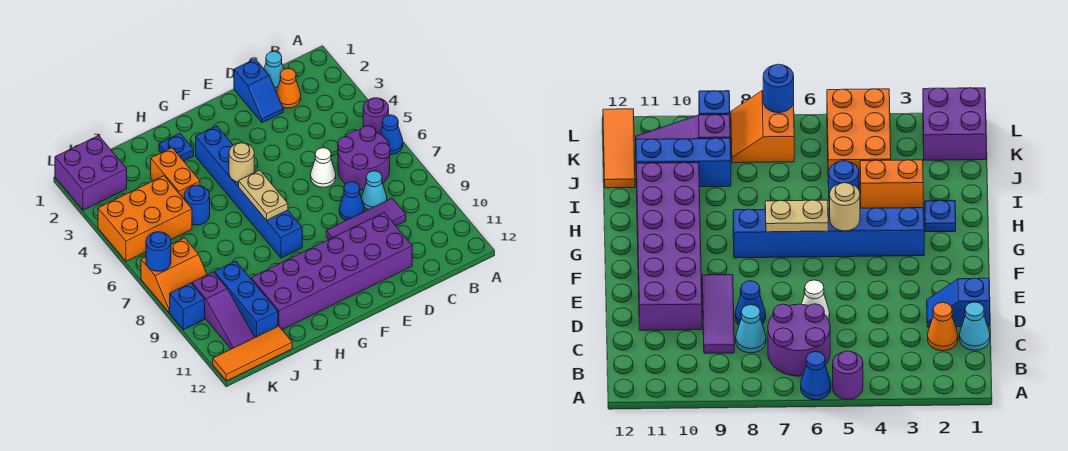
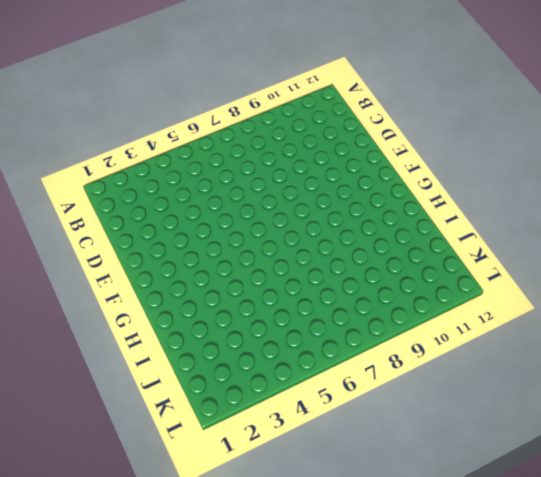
none -> purple round brick A5 level 1
none -> blue cone A6 level 1
none -> purple round brick B6:C7 level 1

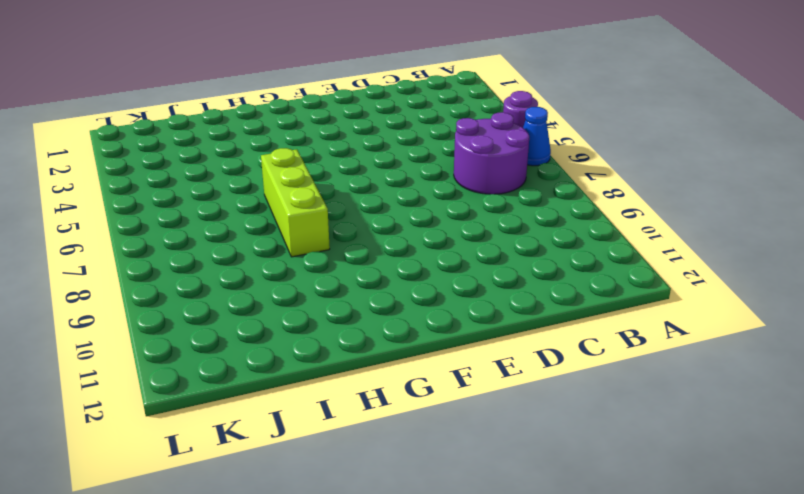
lime brick H6:H8 level 1 -> none
none -> cyan cone C1 level 1
none -> orange cone C2 level 1
none -> cyan cone C8 level 1

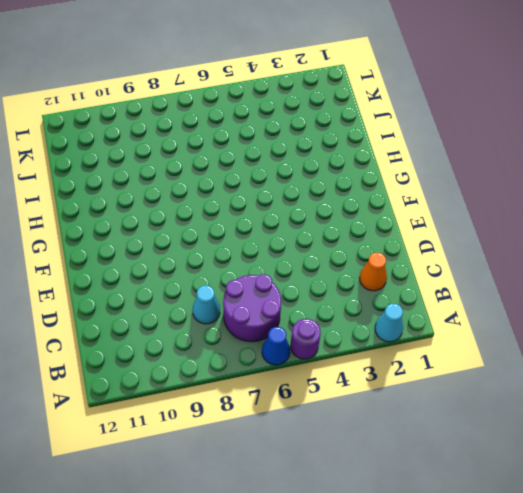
cyan cone A2 level 1 -> cyan cone C1 level 1
none -> purple tile C9:E9 level 1
none -> blue slope D1:D2 level 1 top 1
none -> white cone D6 level 1

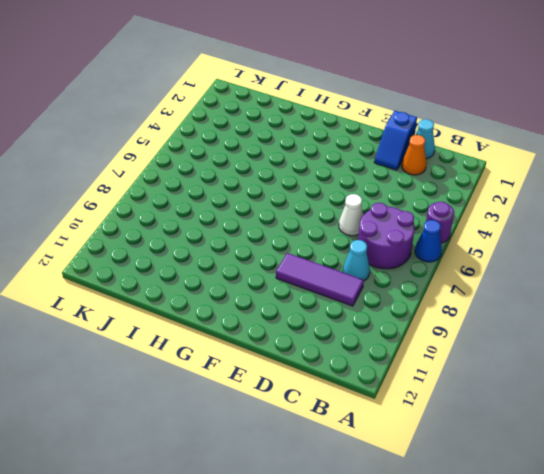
none -> blue cone D8 level 1
none -> purple brick D10:I11 level 1
none -> blue brick G3:G8 level 1

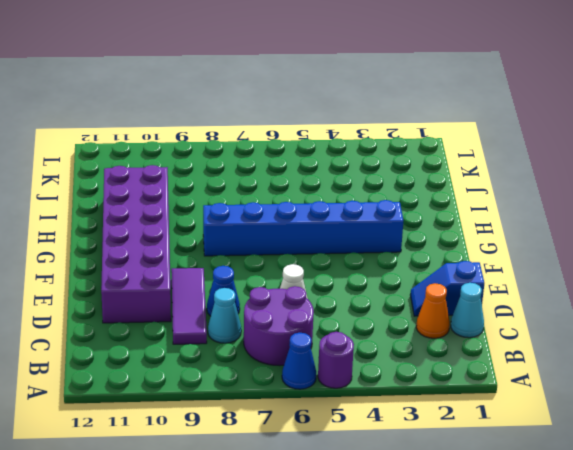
none -> blue plate H2 level 1
none -> orange brick I3:I4 level 1
none -> blue round brick I5 level 1

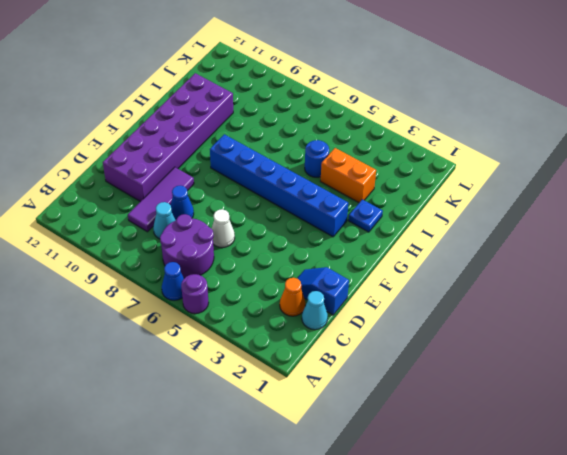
none -> orange brick J4:L5 level 1
none -> blue brick J9:J11 level 1
none -> orange tile J12:L12 level 1

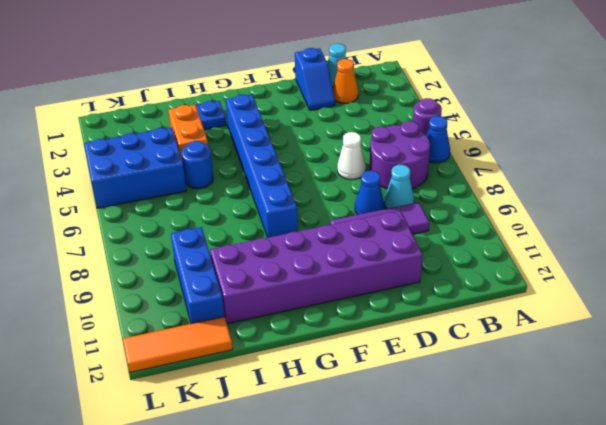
blue brick J4:L5 level 1 -> orange brick J4:L5 level 1
none -> purple brick K1:L2 level 1
none -> orange slope K7:L8 level 1 top 7
none -> purple slope K9:K11 level 1 top 9

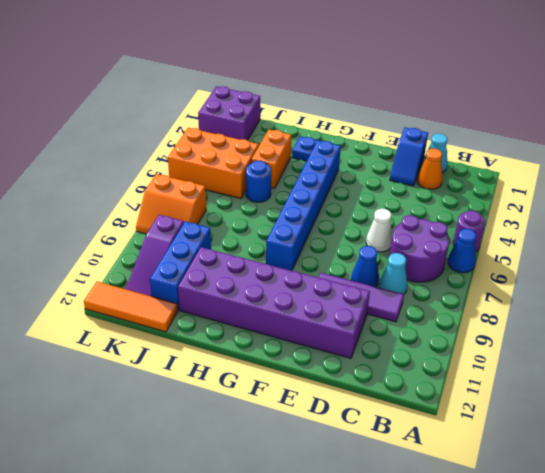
none -> blue brick L9 level 1
none -> tan round brick G5 level 2
none -> tan plate G6:G7 level 2

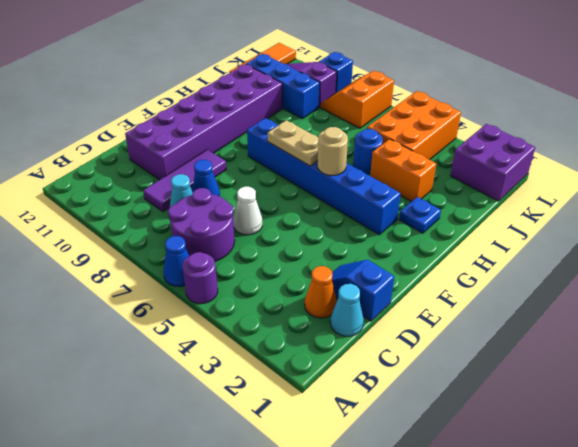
none -> blue round brick L7 level 2

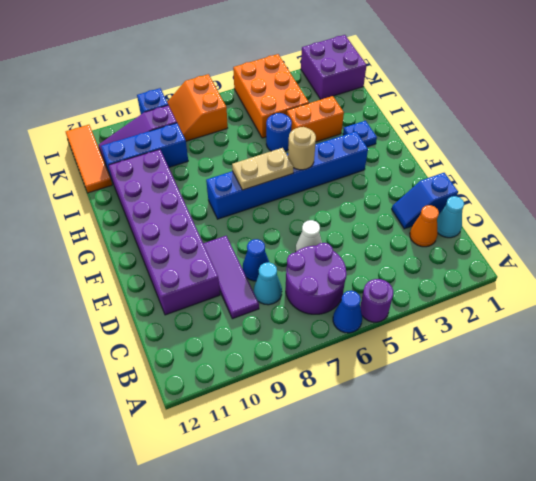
none -> blue round brick L7 level 2

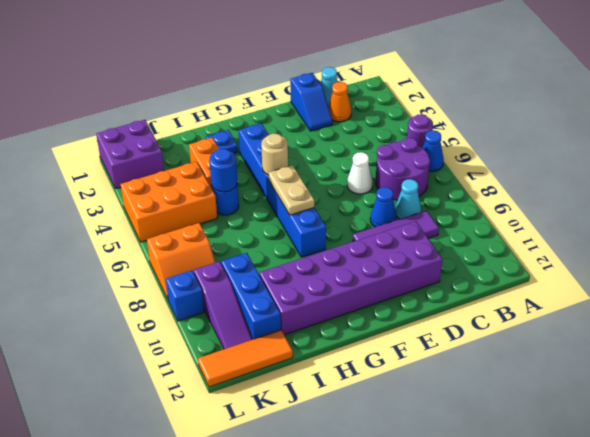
blue round brick I5 level 2 -> blue round brick L7 level 2

